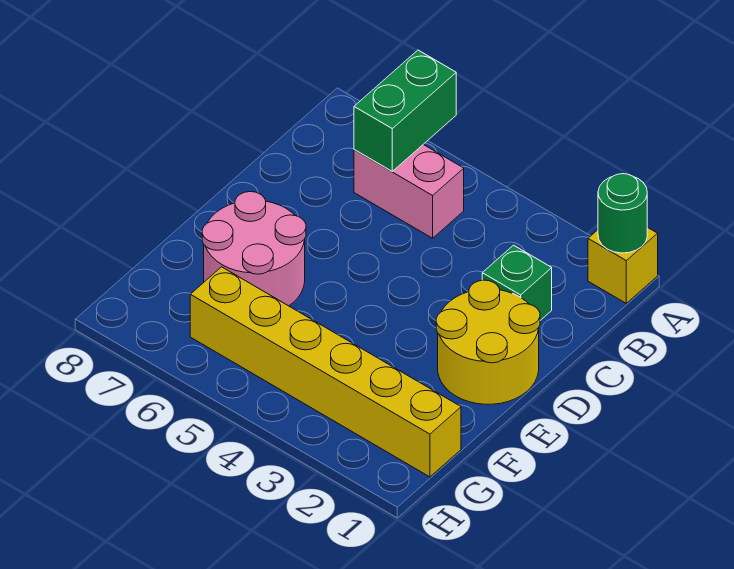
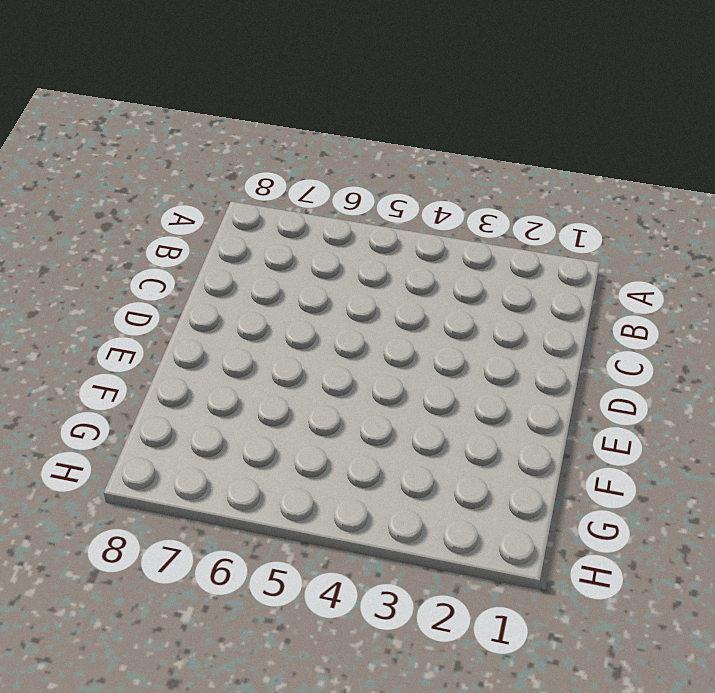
none -> yellow brick A1 level 1
none -> pink brick B5:B6 level 1

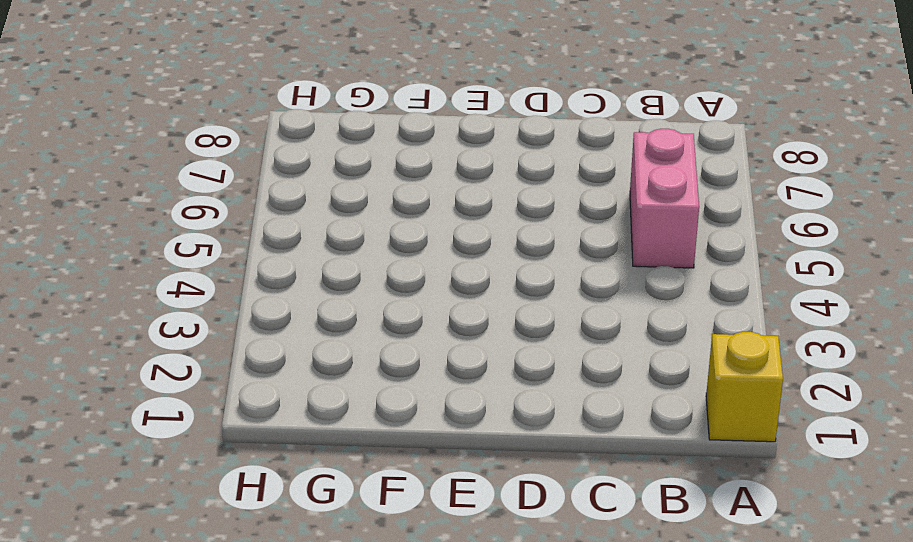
none -> green brick C2 level 1
none -> yellow round brick D1:E2 level 1

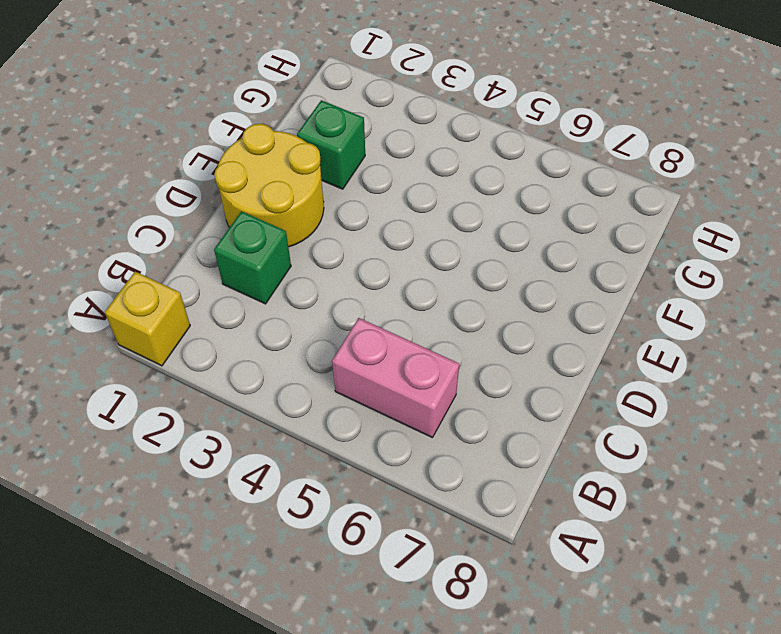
green brick F2 level 1 -> none
none -> pink round brick E6:F7 level 1
none -> yellow brick G1:G6 level 1

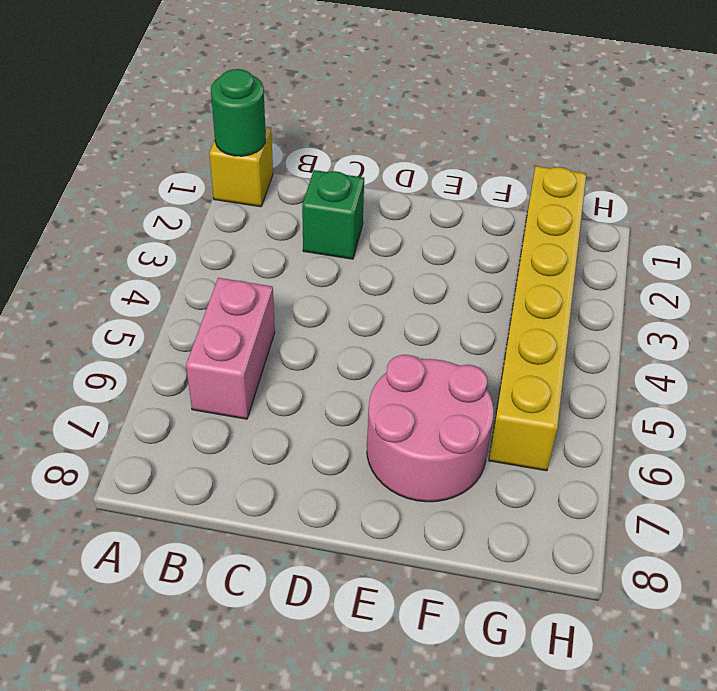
none -> yellow round brick D1:E2 level 1
none -> green brick A6:B6 level 2

